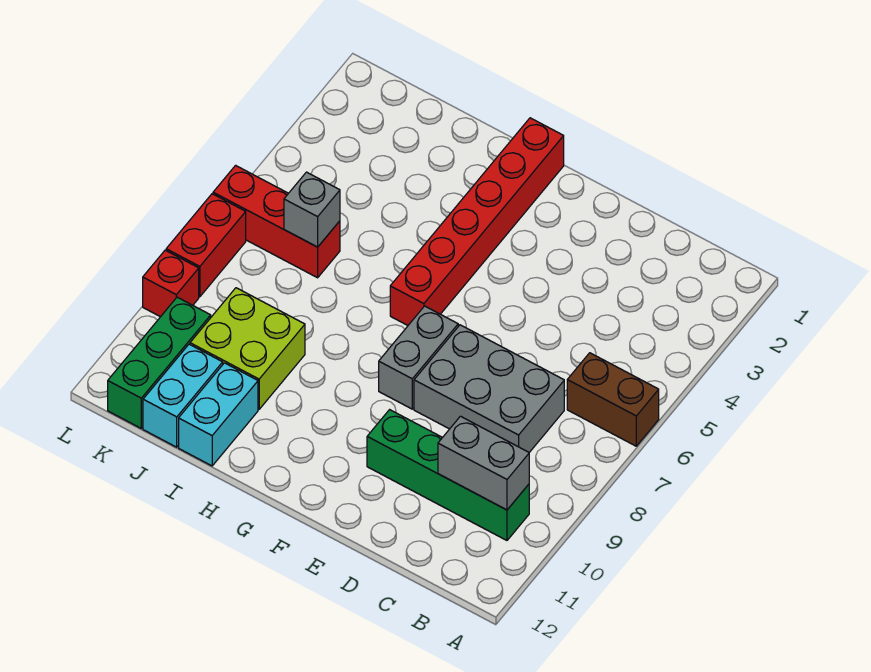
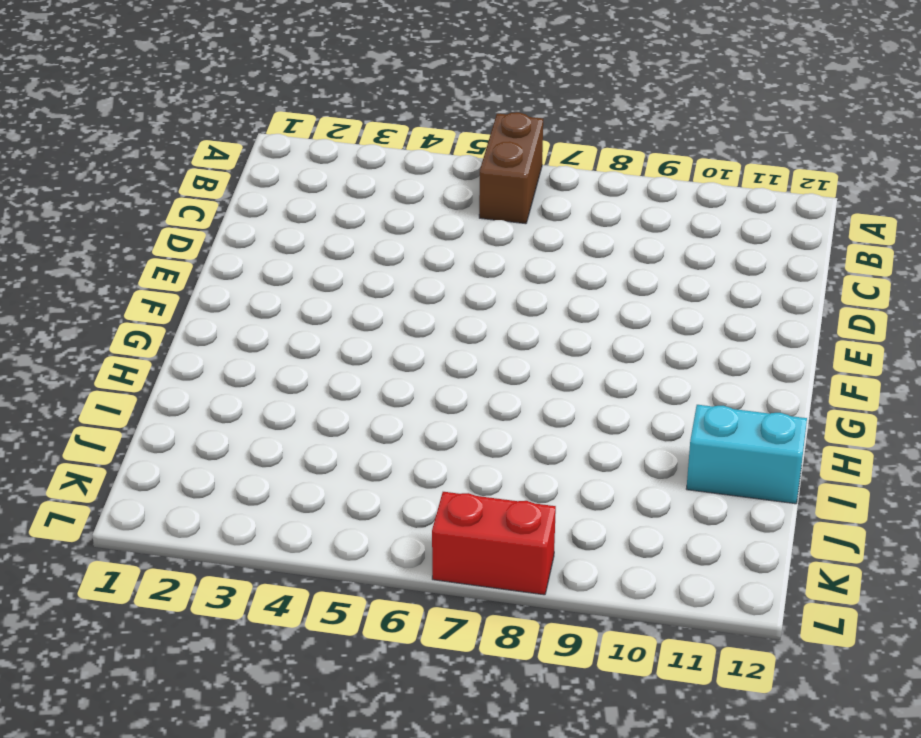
none -> green brick B10:E10 level 1
none -> grey brick C7:E8 level 1
none -> grey brick F7:F8 level 1

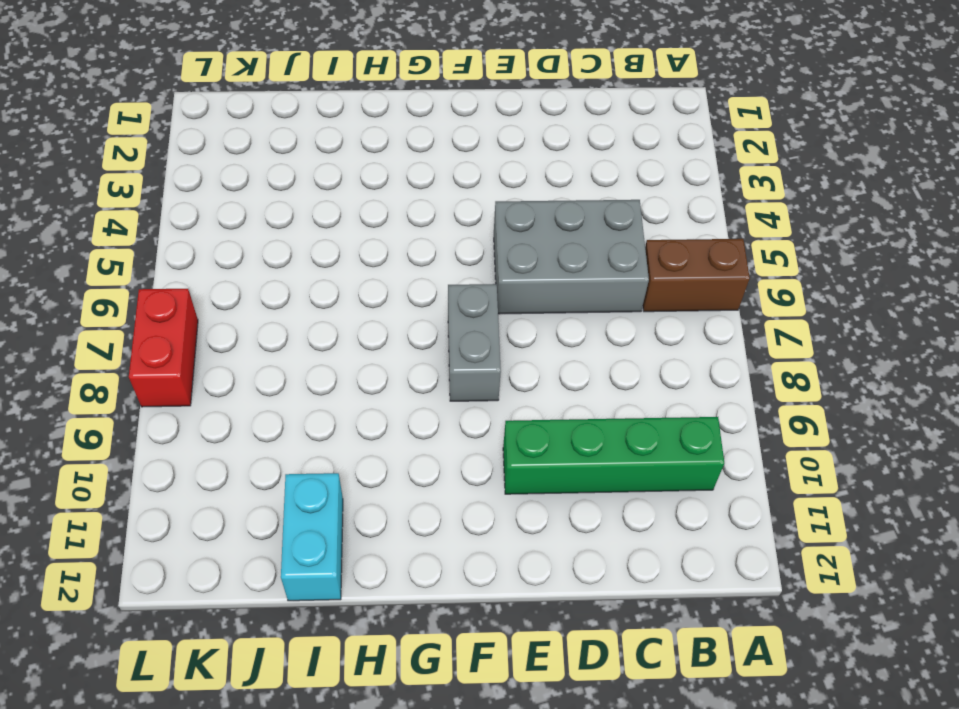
grey brick C5:E6 level 1 -> grey brick C7:E8 level 1
none -> red brick G1:G6 level 1
none -> lime brick I9:J10 level 1
none -> red brick J6:L6 level 1

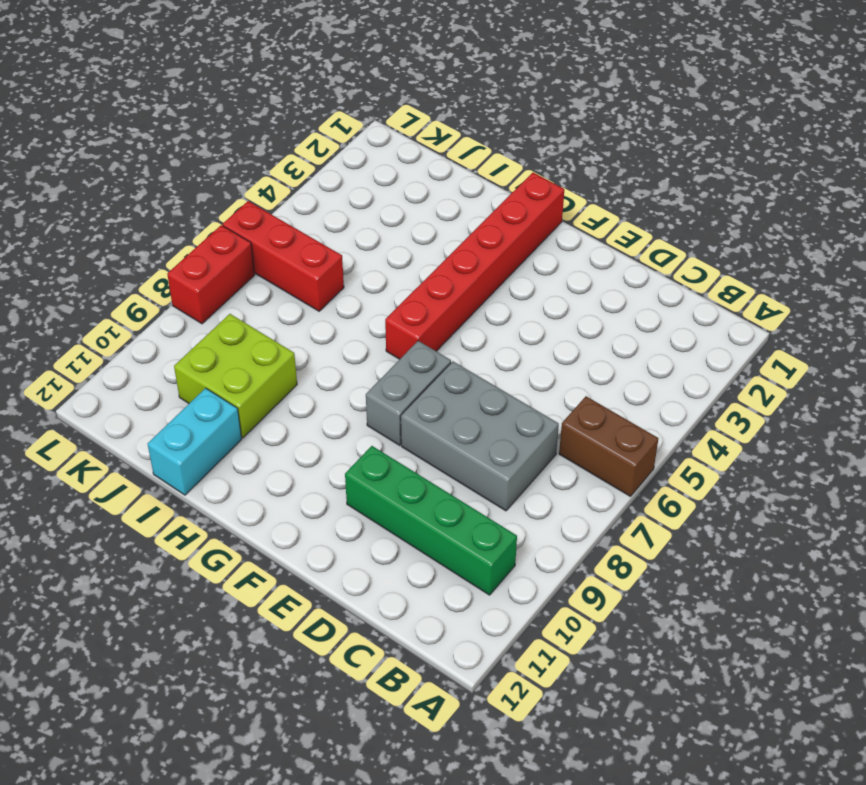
none -> cyan brick J11:J12 level 1
none -> green brick K10:K12 level 1
none -> red brick L9 level 1

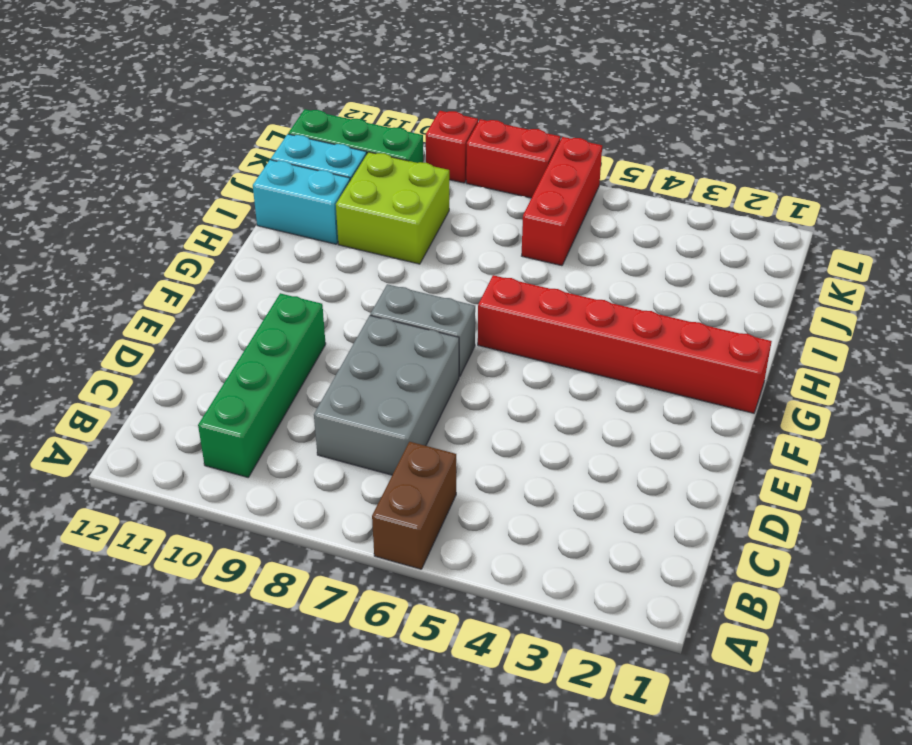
none -> grey brick B10:C10 level 2
none -> grey brick J6 level 2

